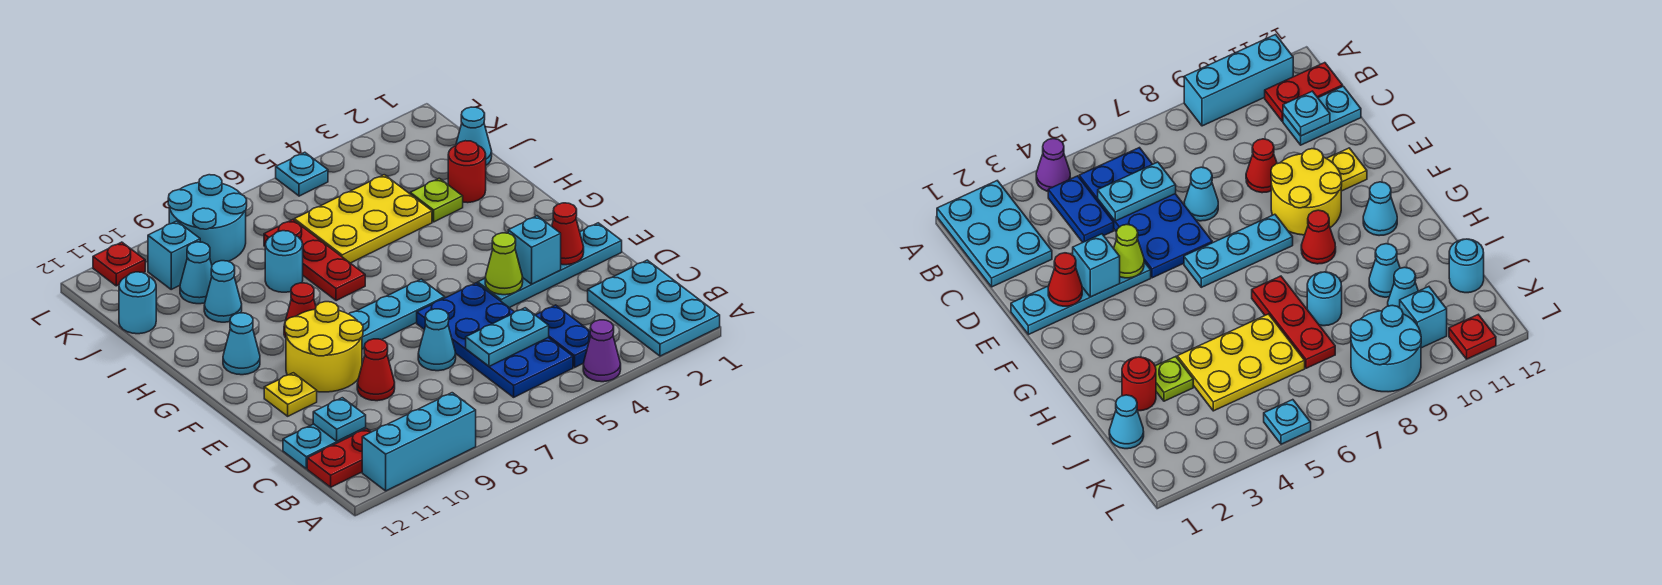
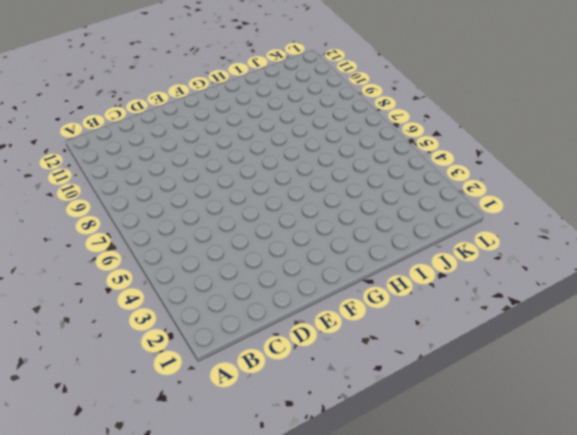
none -> cyan plate A1:C2 level 1
none -> purple cone A4 level 1
none -> cyan brick A9:A11 level 1
none -> blue plate B4:C4 level 1

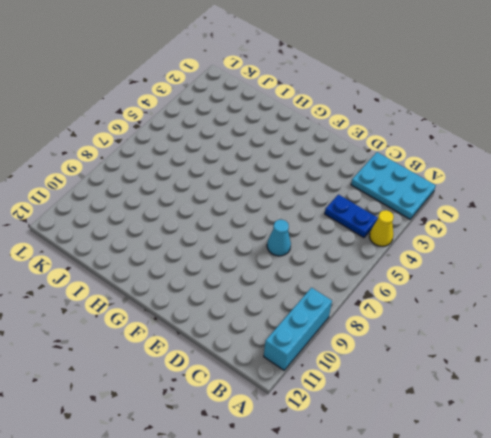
yellow cone A4 level 1 -> purple cone A4 level 1
none -> blue plate B5:E6 level 1
none -> red plate B11:B12 level 1
none -> cyan plate C11:C12 level 1
none -> red cone D9 level 1

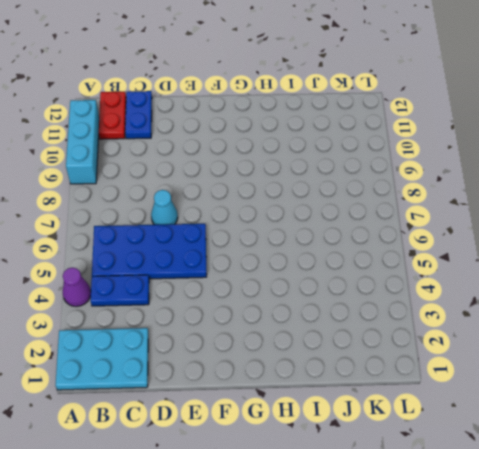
blue plate C11:C12 level 1 -> cyan plate C11:C12 level 1
none -> red cone D9 level 1
none -> cyan plate E1:E4 level 1
none -> yellow round brick E9:F10 level 1
none -> yellow plate E11 level 1

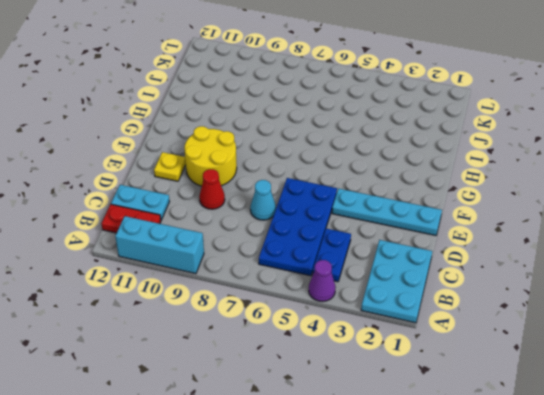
none -> cyan plate F6:F8 level 1
none -> red cone G9 level 1
none -> cyan cone G11 level 1
none -> red plate H7:J7 level 1

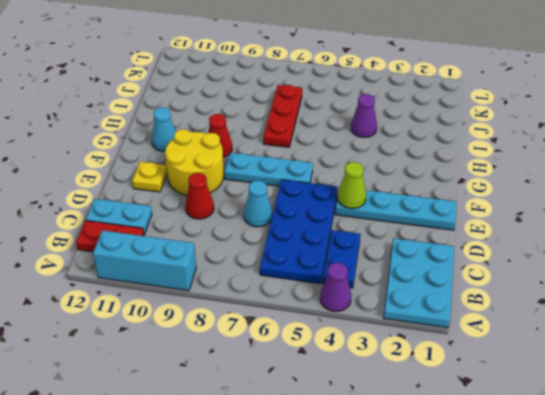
purple cone I4 level 1 -> yellow plate I4:J6 level 1
none -> red round brick I2 level 1
none -> lime plate I3 level 1
none -> cyan round brick I8 level 1
none -> cyan cone I10 level 1

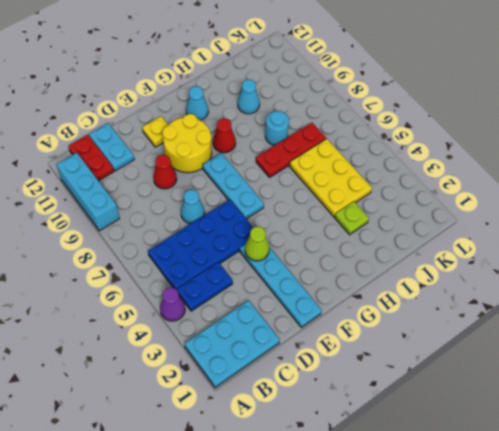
none -> red round brick I2 level 1
none -> cyan cone J1 level 1
none -> cyan cone J10 level 1
none -> cyan round brick J12 level 1

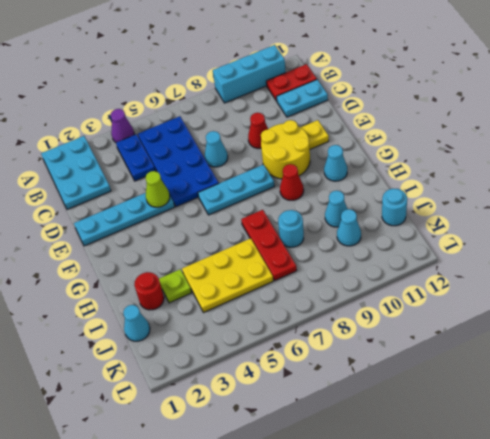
none -> cyan round brick K8:L9 level 1
none -> cyan brick K10 level 1
none -> cyan plate L5 level 1
none -> red plate L11 level 1

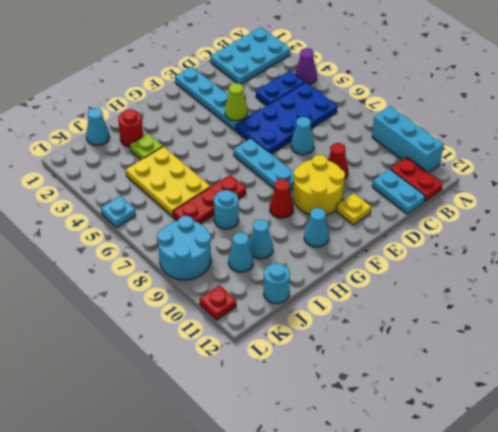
none -> cyan brick K10 level 1
none -> cyan plate C5:C6 level 2
none -> cyan plate C11 level 2
none -> red cone E2 level 2

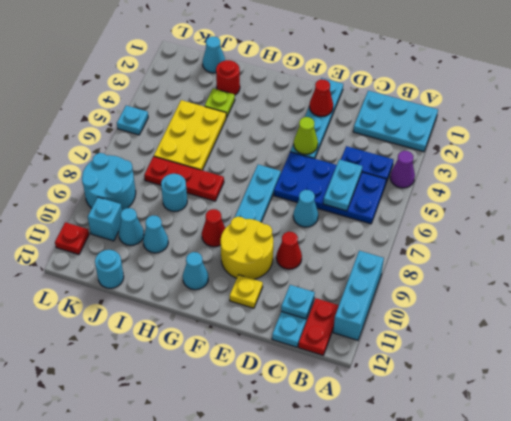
none -> cyan brick E3 level 2

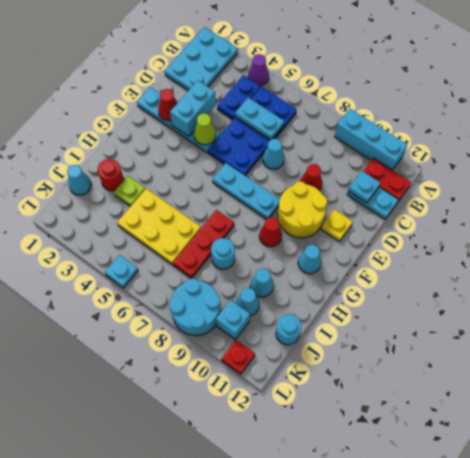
cyan brick D3:E3 level 2 -> cyan brick E3 level 2

